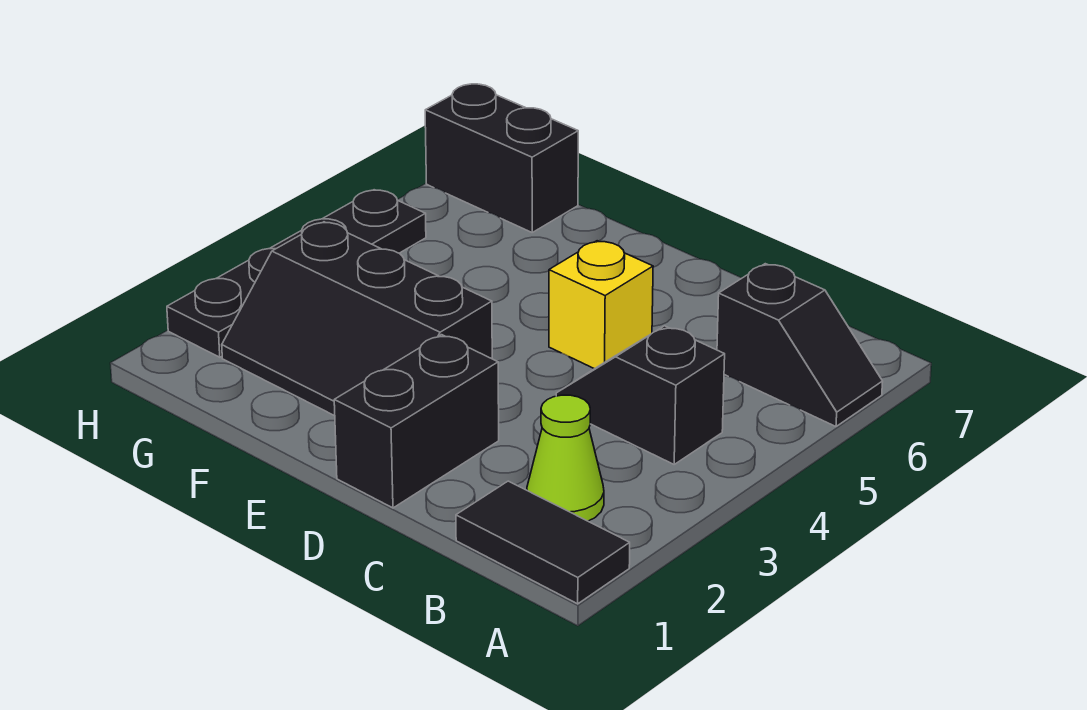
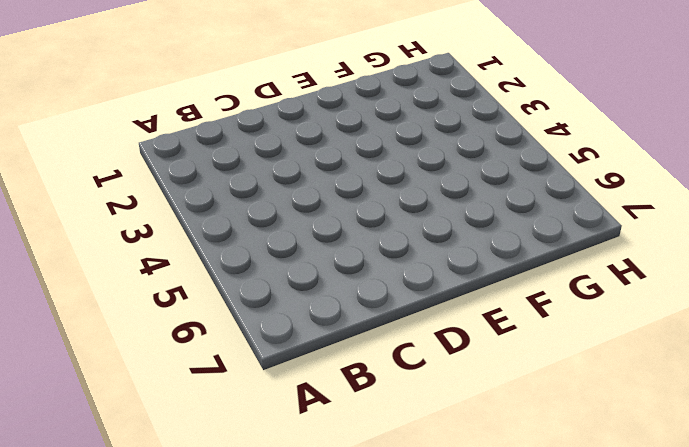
none -> black tile A1:B1 level 1
none -> black slope A6:B6 level 1 top B

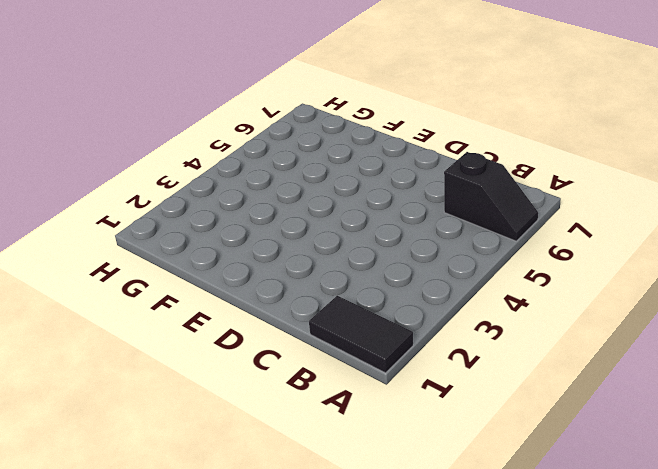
none -> lime cone B2 level 1
none -> black slope B4:C4 level 1 top B

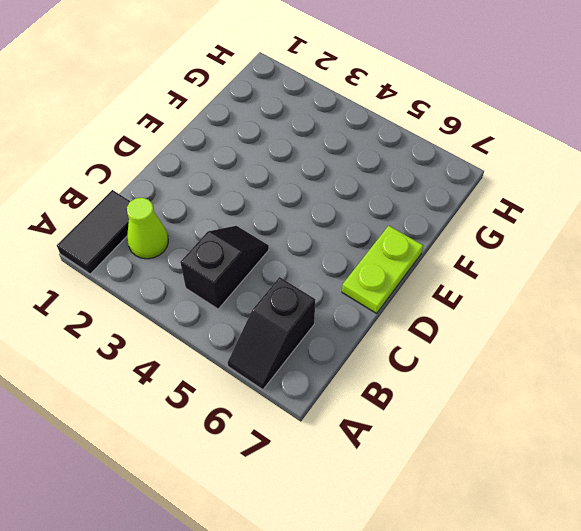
lime plate D7:E7 level 1 -> none
none -> black brick D1:D2 level 1
none -> yellow brick D5 level 1

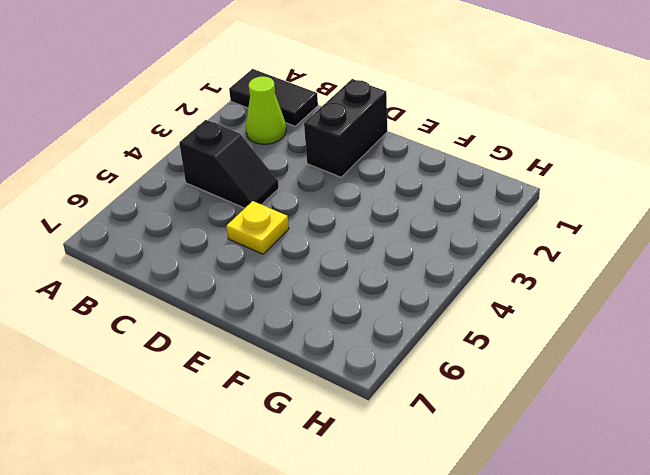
yellow plate D5 level 1 -> yellow brick D5 level 1
none -> black slope A6:B6 level 1 top B
none -> black slope E2:G3 level 1 top 3

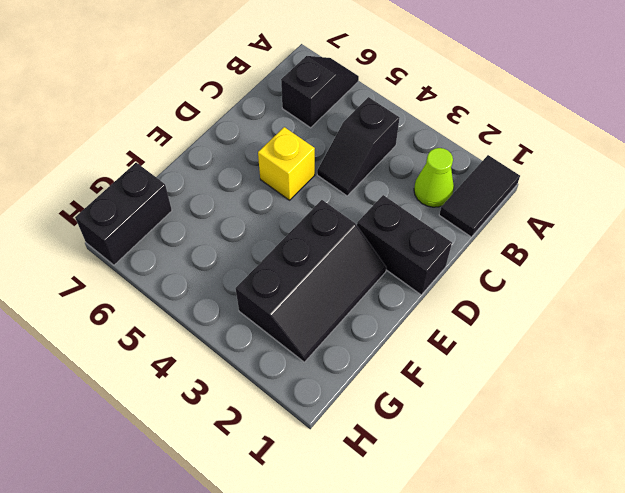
none -> black plate H2:H5 level 1

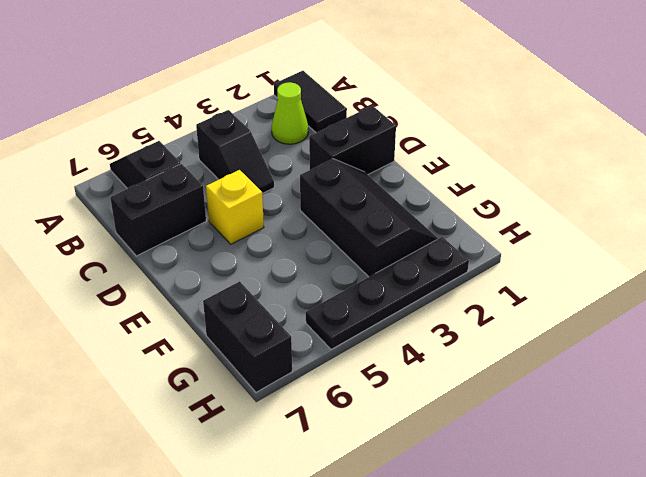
black brick C6:C7 level 1 -> none

